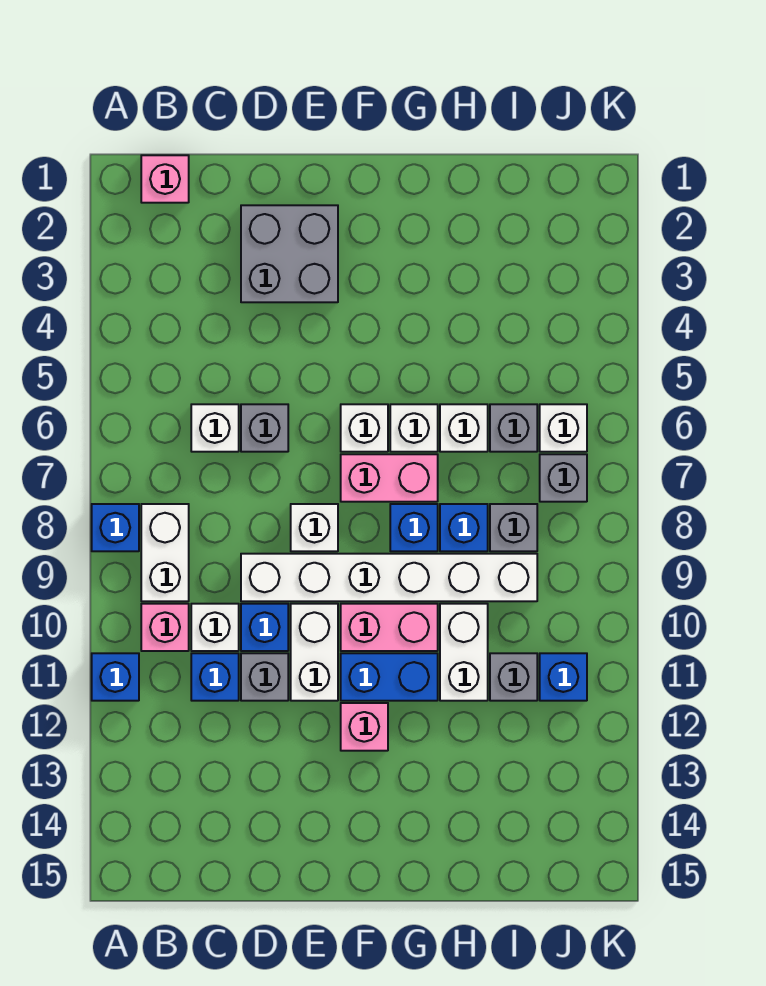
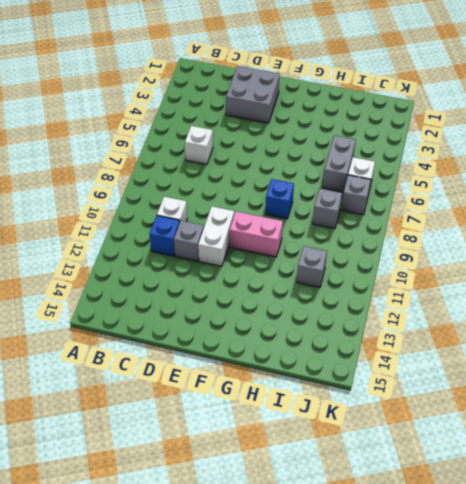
grey brick I5:I6 level 1 -> grey brick I6 level 1
none -> blue brick A8 level 1
none -> blue brick A11 level 1
none -> pink brick B1 level 1
none -> white brick B8:B9 level 1

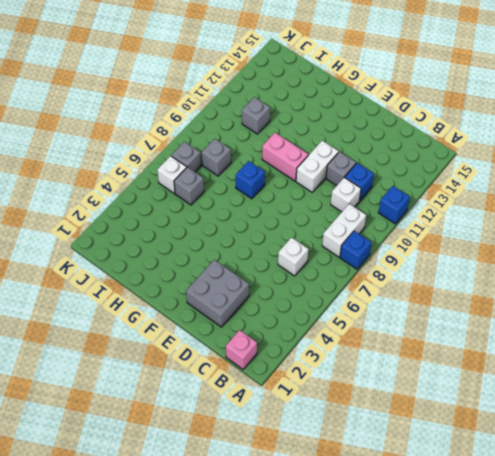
none -> pink brick B10 level 1
none -> grey brick D6 level 1
none -> white brick D9:I9 level 1
none -> blue brick D10 level 1

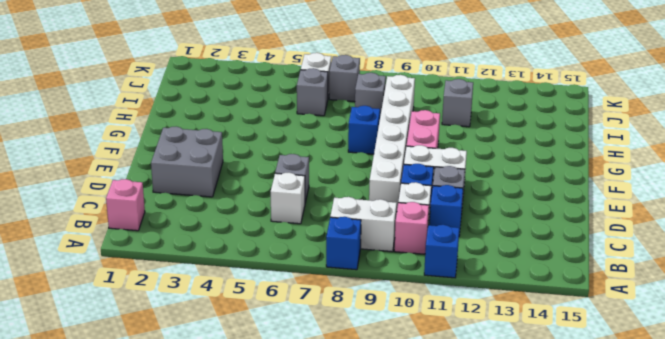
none -> white brick E8 level 1
none -> white brick F6 level 1
none -> pink brick F7:G7 level 1
none -> blue brick F11:G11 level 1

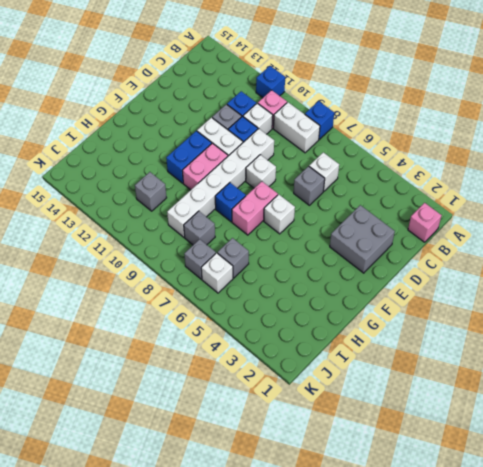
none -> pink brick F12 level 1
none -> white brick G6 level 1
none -> white brick H6 level 1
none -> blue brick H8 level 1

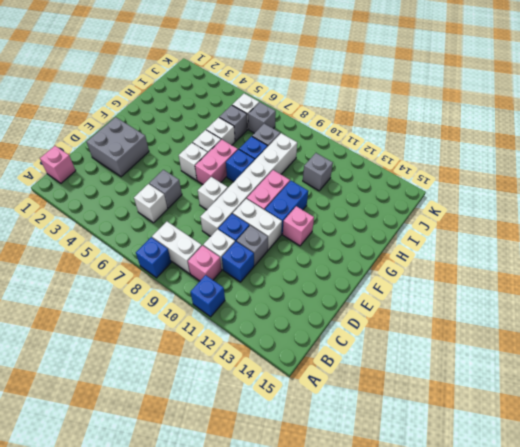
none -> white brick H10:H11 level 1
none -> blue brick J11 level 1

